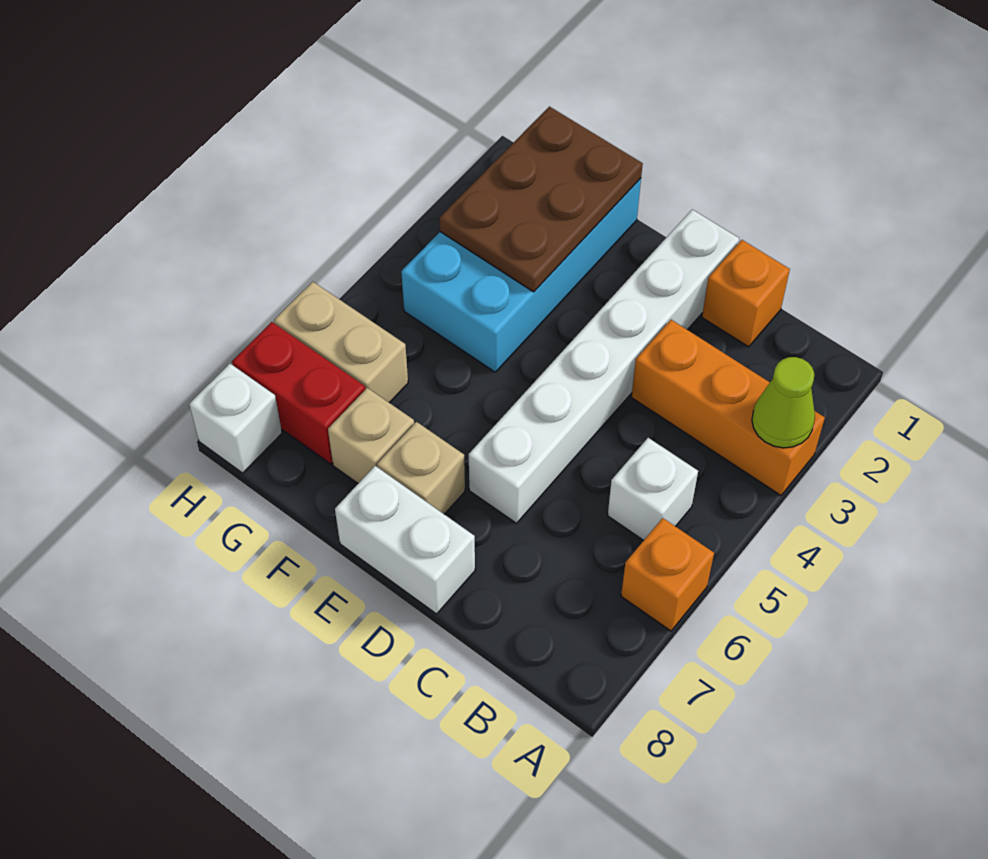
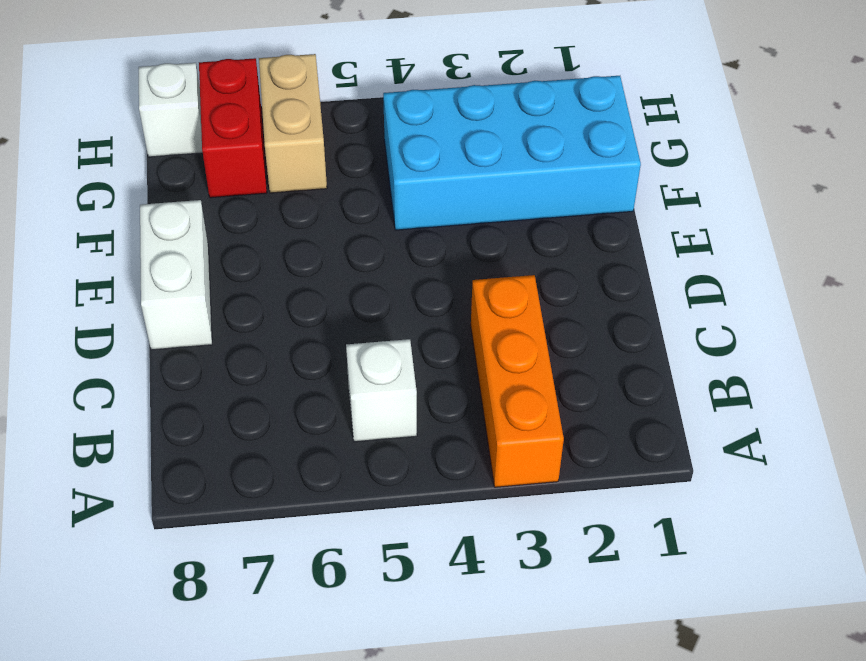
none -> orange brick A6 level 1
none -> orange brick C1 level 1
none -> white brick D1:D6 level 1

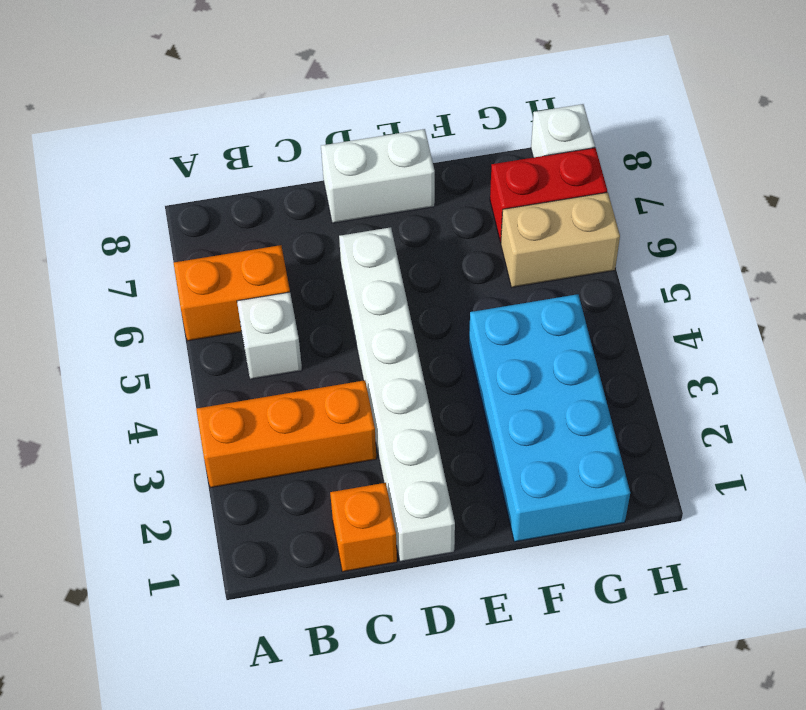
orange brick A6:B6 level 1 -> orange brick A6 level 1
none -> tan brick E7 level 1
none -> tan brick F7 level 1
none -> lime cone A3 level 2

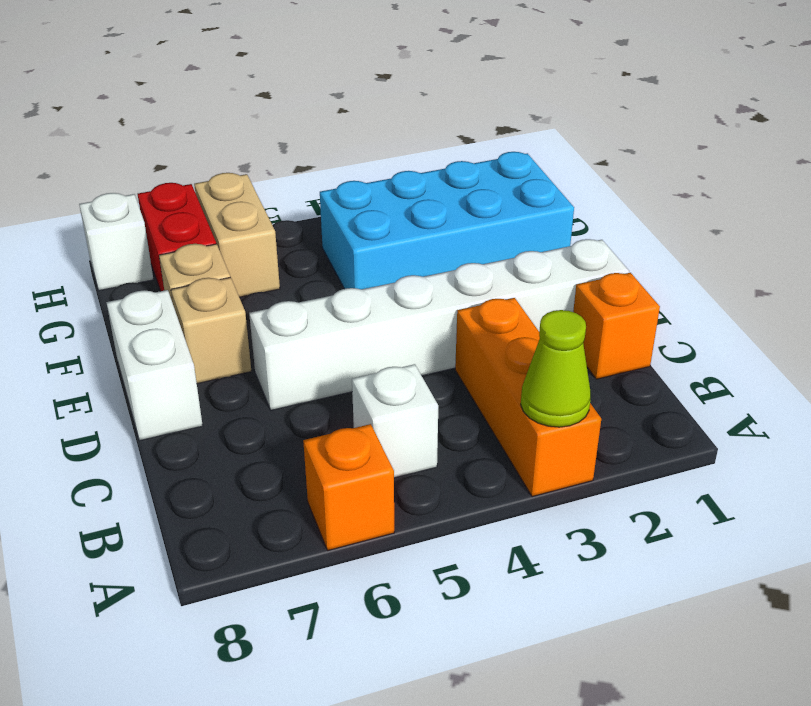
none -> brown plate F1:G3 level 2

